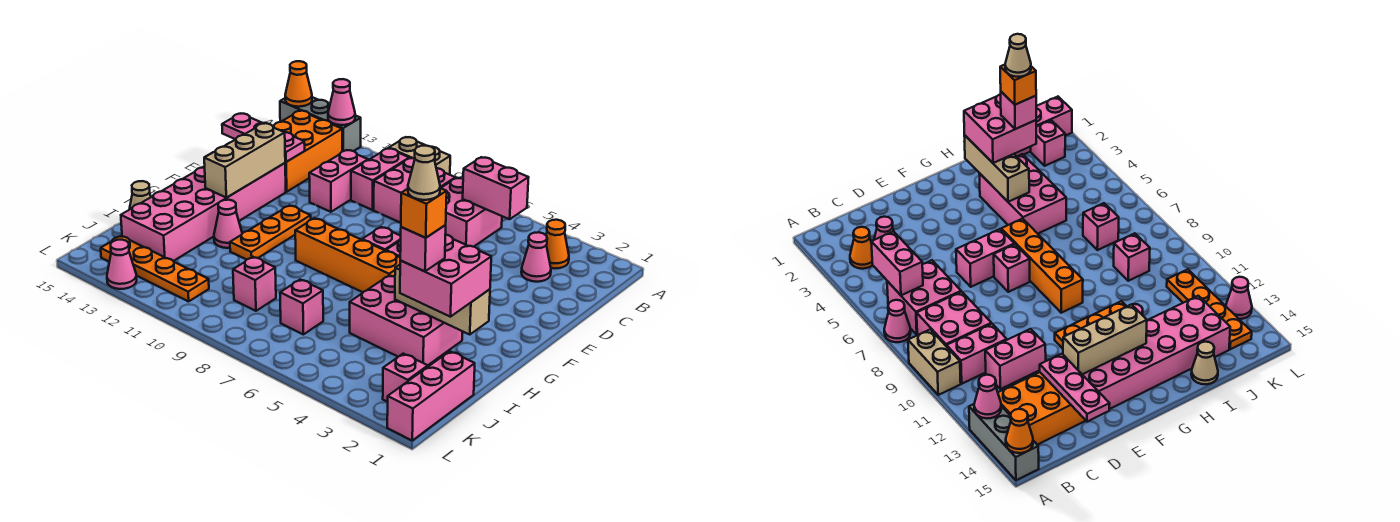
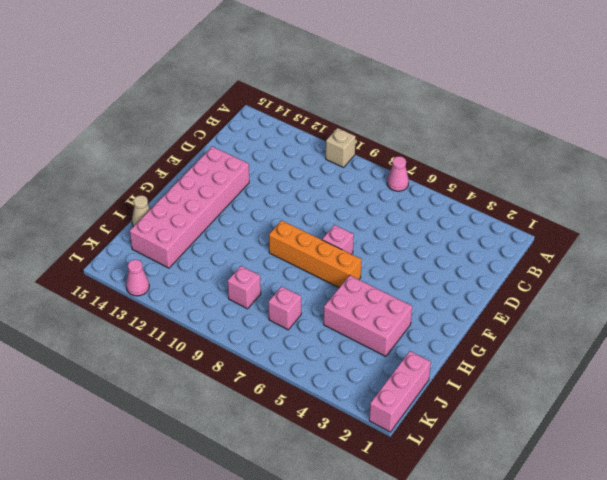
tan brick A10 level 1 -> tan brick A9:A10 level 1
none -> grey brick A13:A15 level 1
none -> orange cone B3 level 1
none -> pink brick B6:C7 level 1
none -> pink brick B8:C9 level 1

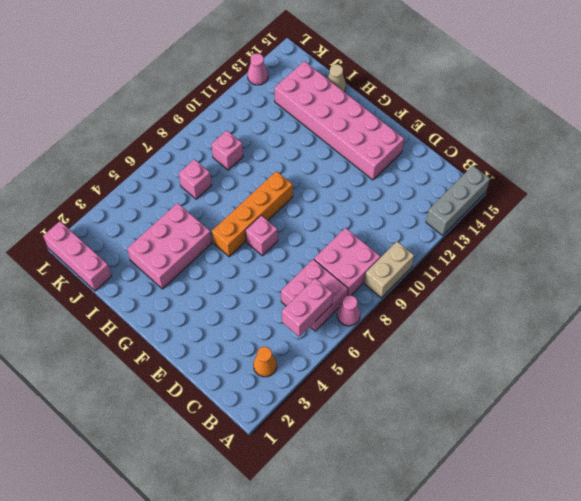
none -> pink brick B10:C10 level 1
none -> orange brick B13:D14 level 1
none -> pink cone C3 level 1
none -> pink brick C11:D11 level 1

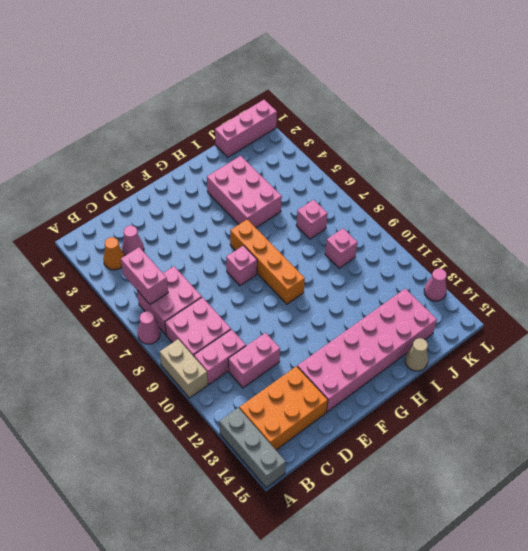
none -> pink brick E6:F6 level 1
none -> orange plate F11:H11 level 1
none -> pink cone H12 level 1
none -> pink brick K2 level 1

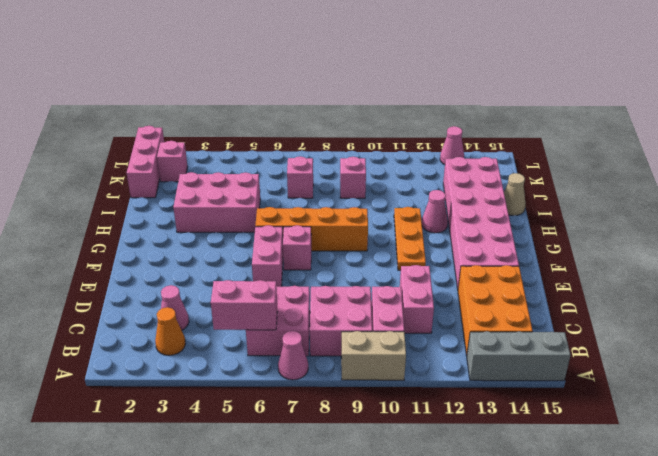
none -> orange plate K11:K14 level 1
none -> pink cone A13 level 2
none -> orange cone A15 level 2
none -> pink plate D13:D15 level 2

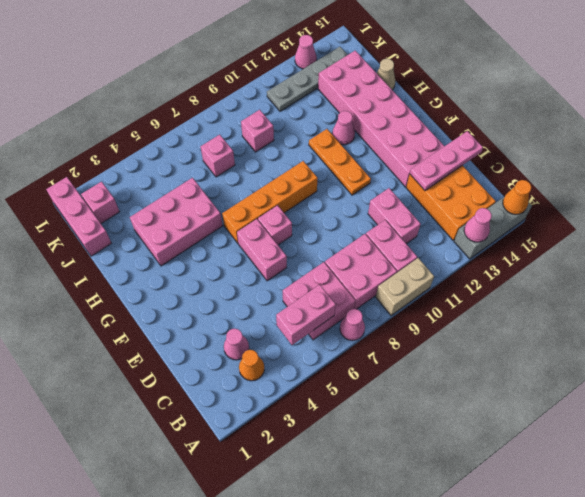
grey plate K11:K14 level 1 -> orange plate K11:K14 level 1
none -> tan brick E13:G13 level 2
none -> tan brick H2:H4 level 2
none -> pink brick H2:I3 level 3
none -> pink brick I3 level 4

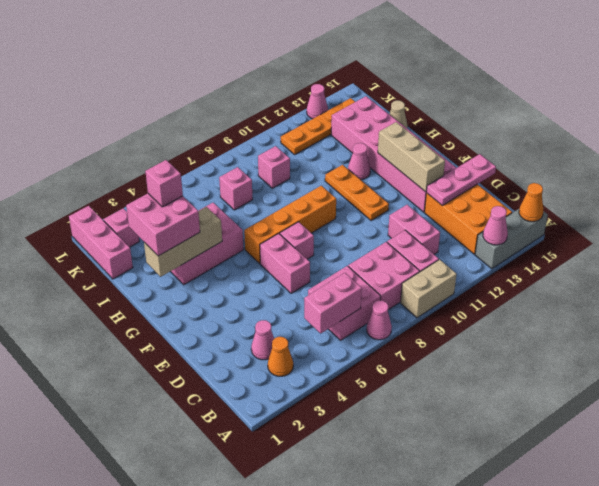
none -> orange brick I3 level 5
none -> tan cone I3 level 6

